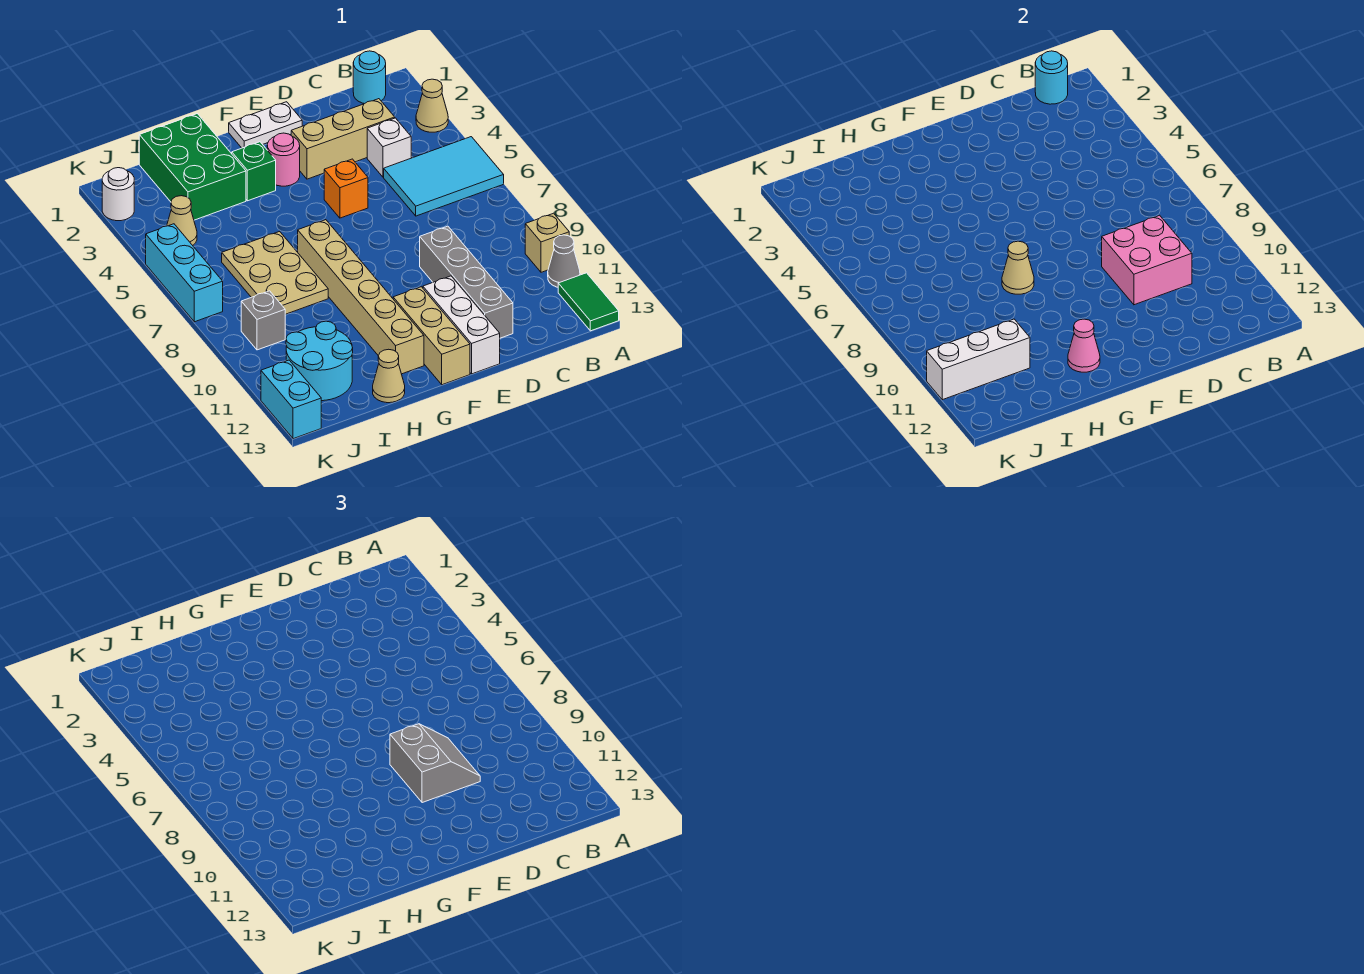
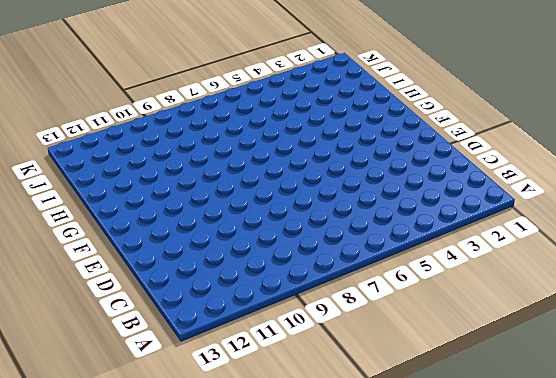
none -> tan cone A3 level 1
none -> cyan tile A5:C6 level 1
none -> tan brick A10 level 1
none -> grey cone A11 level 1

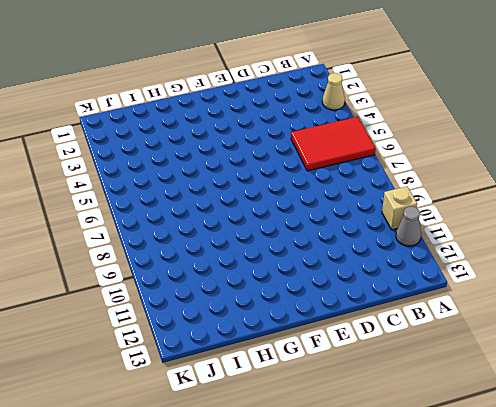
red tile A5:C6 level 1 -> cyan tile A5:C6 level 1
none -> green tile A12:A13 level 1
none -> cyan round brick B1 level 1
none -> tan brick C3:E3 level 1
none -> white brick C4 level 1

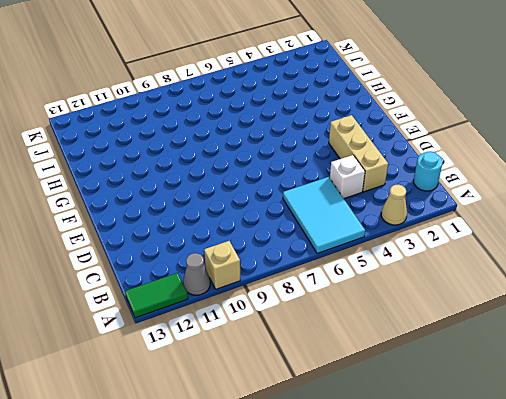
none -> grey brick D9:D12 level 1
none -> white plate E1:F1 level 1
none -> orange brick E5 level 1
none -> white brick E11:E13 level 1

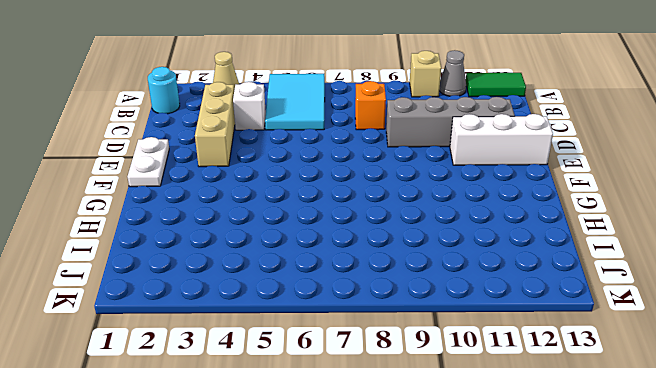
orange brick C8 level 1 -> orange brick E5 level 1
none -> pink round brick F3 level 1
none -> tan brick F11:F13 level 1
none -> green brick G3 level 1
none -> tan brick G7:G12 level 1

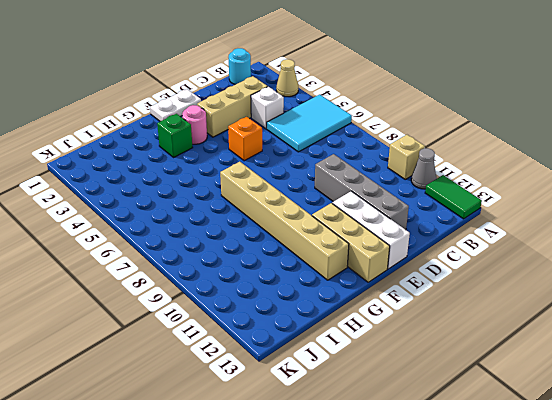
none -> green brick H1:I3 level 1
none -> tan plate H6:I8 level 1
none -> tan cone H13 level 1
none -> cyan round brick I11:J12 level 1

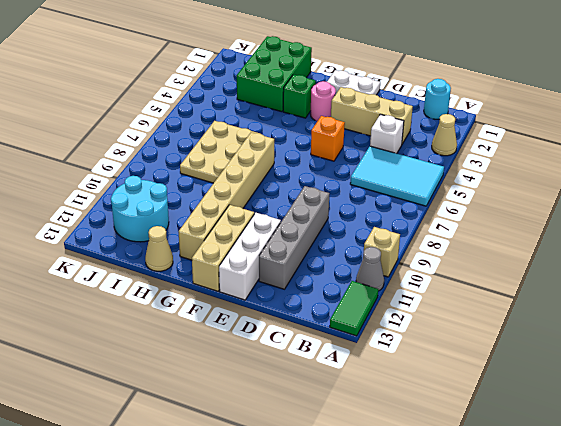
none -> tan cone J4 level 1
none -> grey brick J9 level 1
none -> white round brick K2 level 1
none -> cyan brick K5:K7 level 1

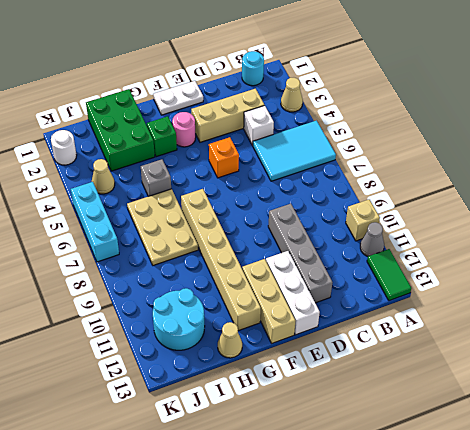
grey brick H5 level 1 -> grey brick J9 level 1
none -> cyan brick K12:K13 level 1
none -> cyan round brick B1 level 2
none -> pink brick C9:D10 level 2
none -> tan cone G8 level 2

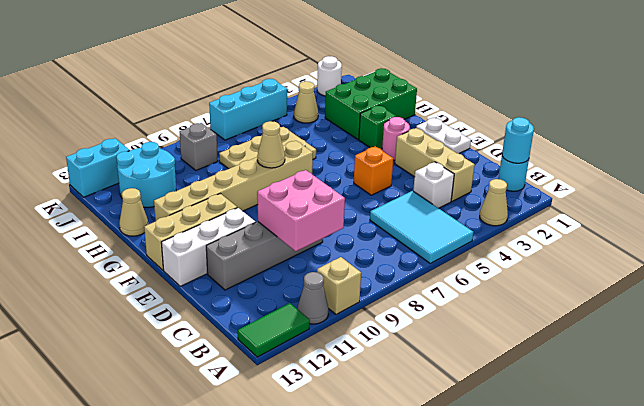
none -> pink cone G12 level 2
none -> white brick I11:K11 level 2
none -> grey slope D9:E10 level 3 top E

